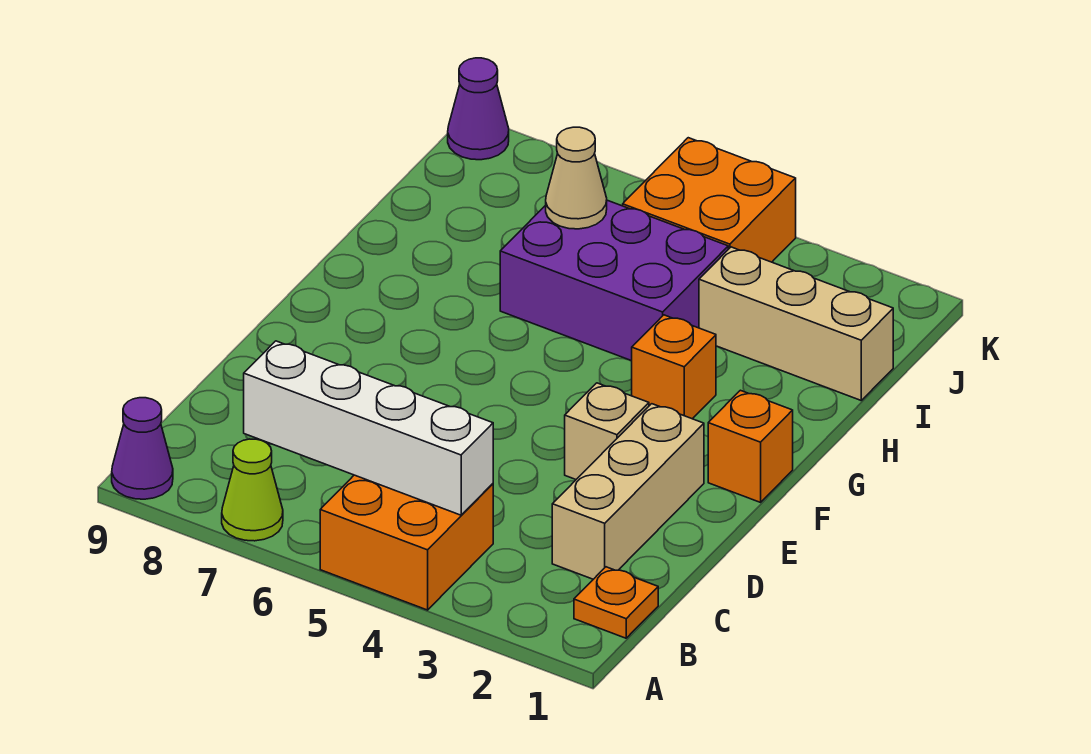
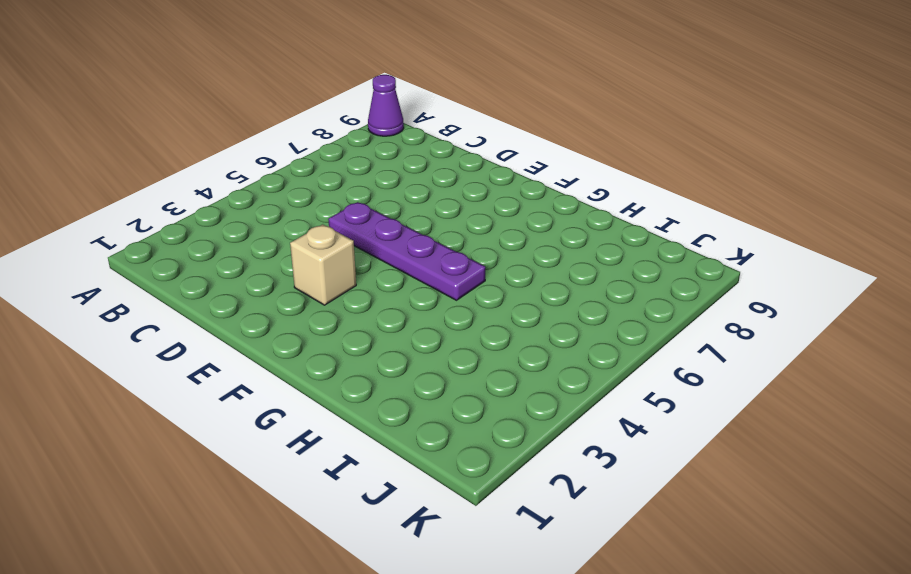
purple plate D5:G5 level 1 -> none
none -> orange brick A4:B5 level 1
none -> lime cone A7 level 1
none -> orange plate B1 level 1

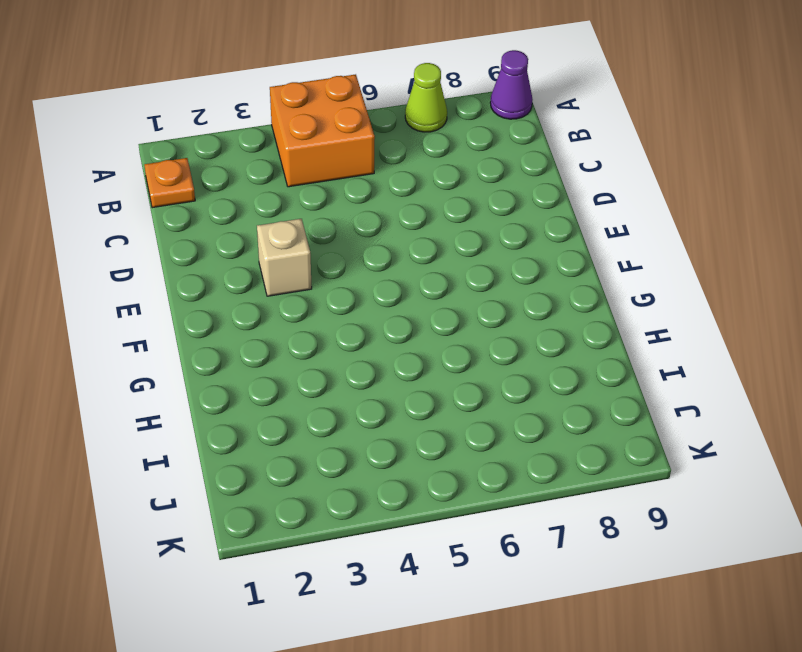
none -> tan brick C2:E2 level 1
none -> orange brick F1 level 1
none -> orange brick G3 level 1

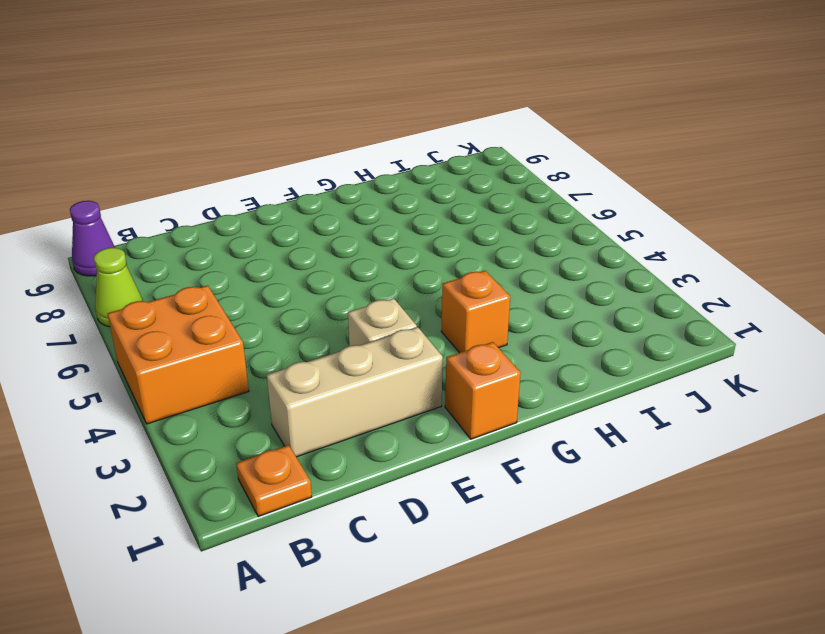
none -> purple brick H4:I6 level 1
none -> tan brick I1:I3 level 1
none -> orange brick J4:K5 level 1

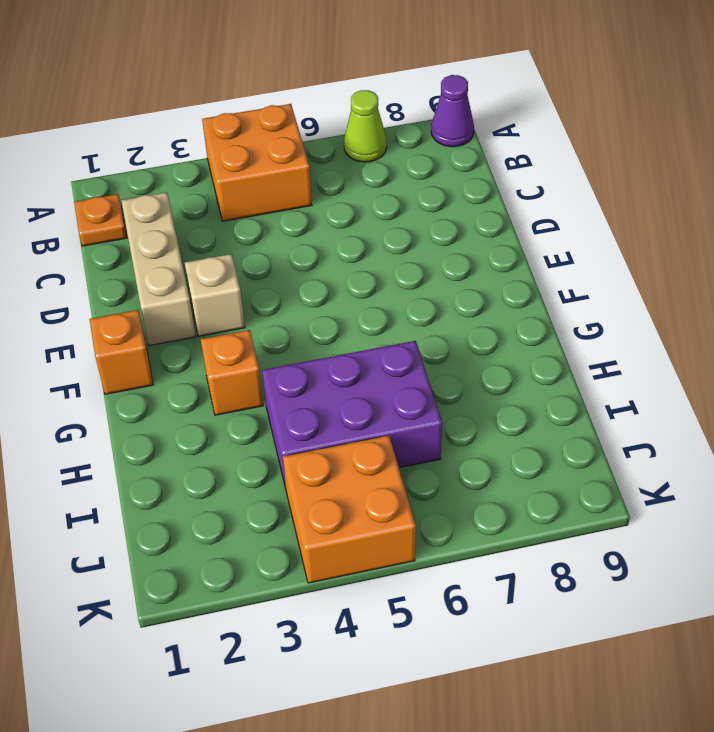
none -> tan brick I1:I3 level 1
none -> purple cone K9 level 1
none -> white brick B4:B7 level 2

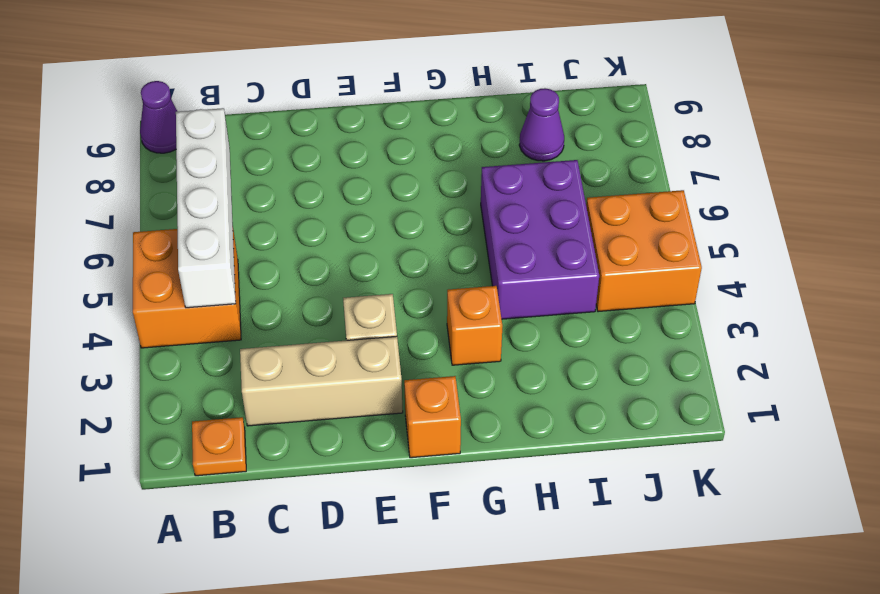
purple cone I8 level 1 -> purple cone K9 level 1
none -> lime cone A7 level 1
none -> tan brick I1:I3 level 1
none -> tan cone I6 level 2

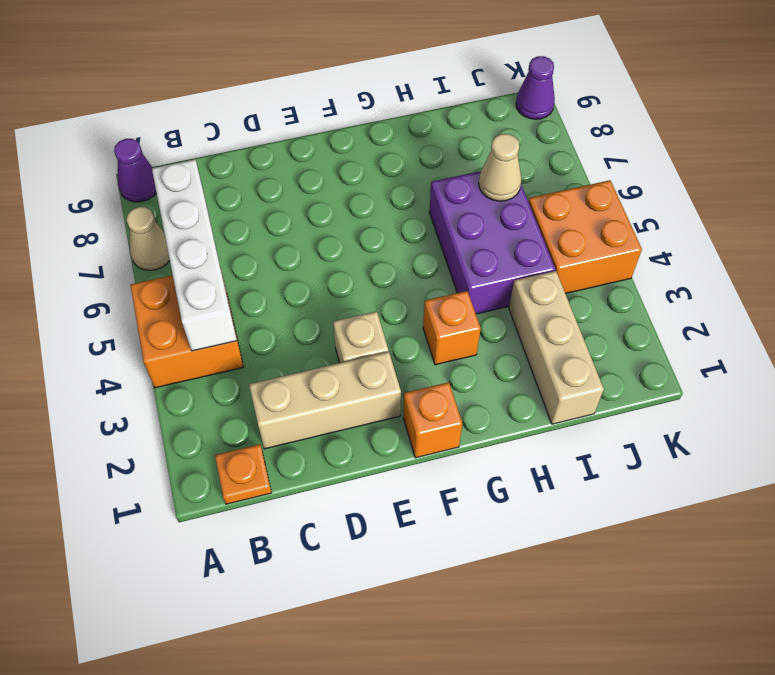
tan cone A7 level 1 -> lime cone A7 level 1

